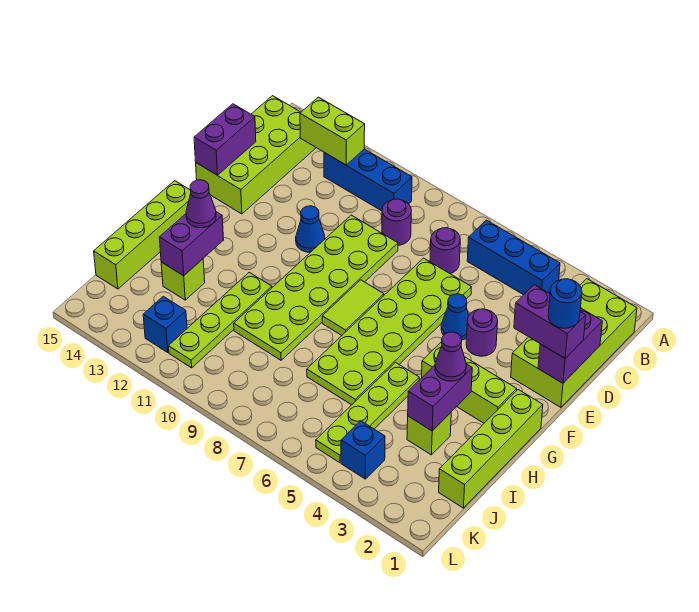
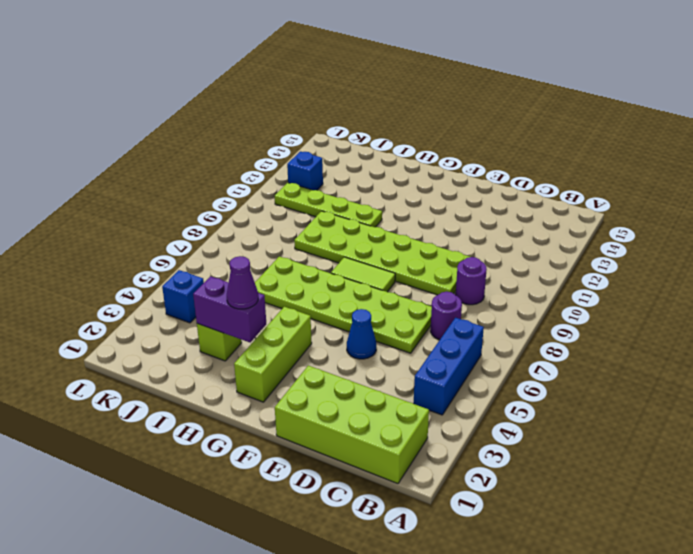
none -> blue brick B10:B12 level 1
none -> lime brick B14:E15 level 1
none -> purple round brick E4 level 1
none -> blue cone E11 level 1

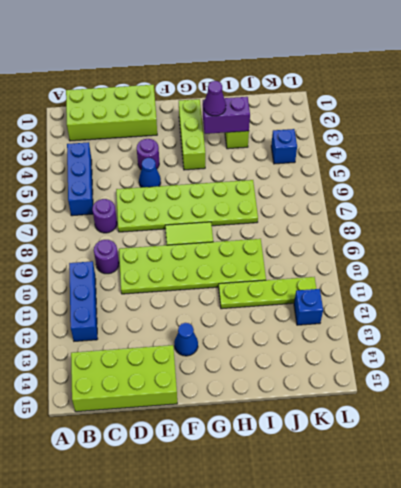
blue cone F13 level 1 -> blue cone E11 level 1
none -> lime brick G1:J1 level 1
none -> lime brick G15:J15 level 1
none -> lime plate H5:K5 level 1
none -> lime brick I13 level 1

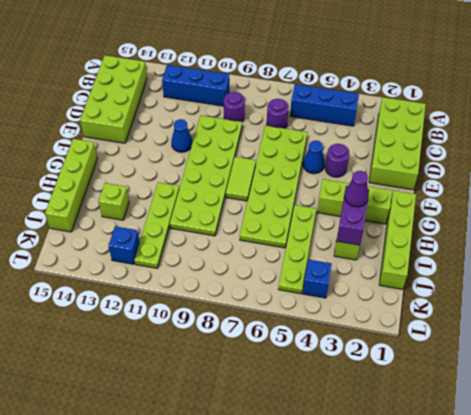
none -> lime brick B12:B13 level 2
none -> purple brick D1:E1 level 2
none -> purple brick D15:E15 level 2
none -> purple brick H13:I13 level 2

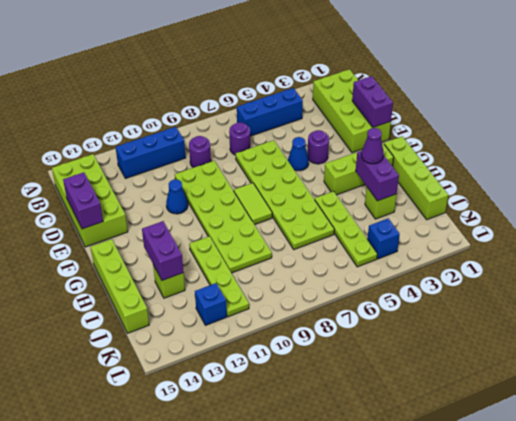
none -> lime brick B12:B13 level 2
none -> purple brick E1:E2 level 3
none -> purple cone H13 level 3
none -> blue round brick E1 level 4

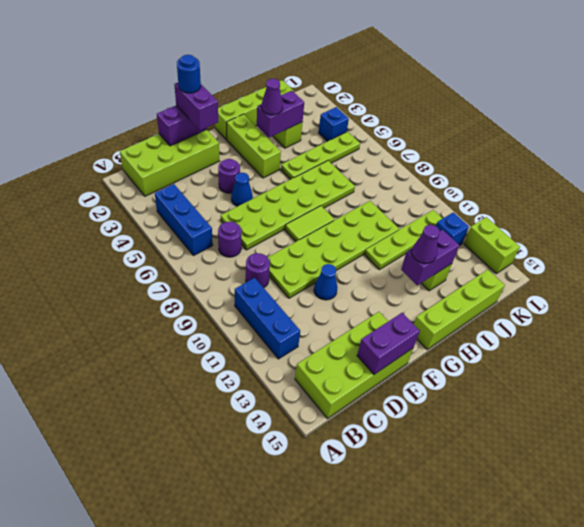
lime brick L13:L14 level 1 -> lime brick B12:B13 level 2

